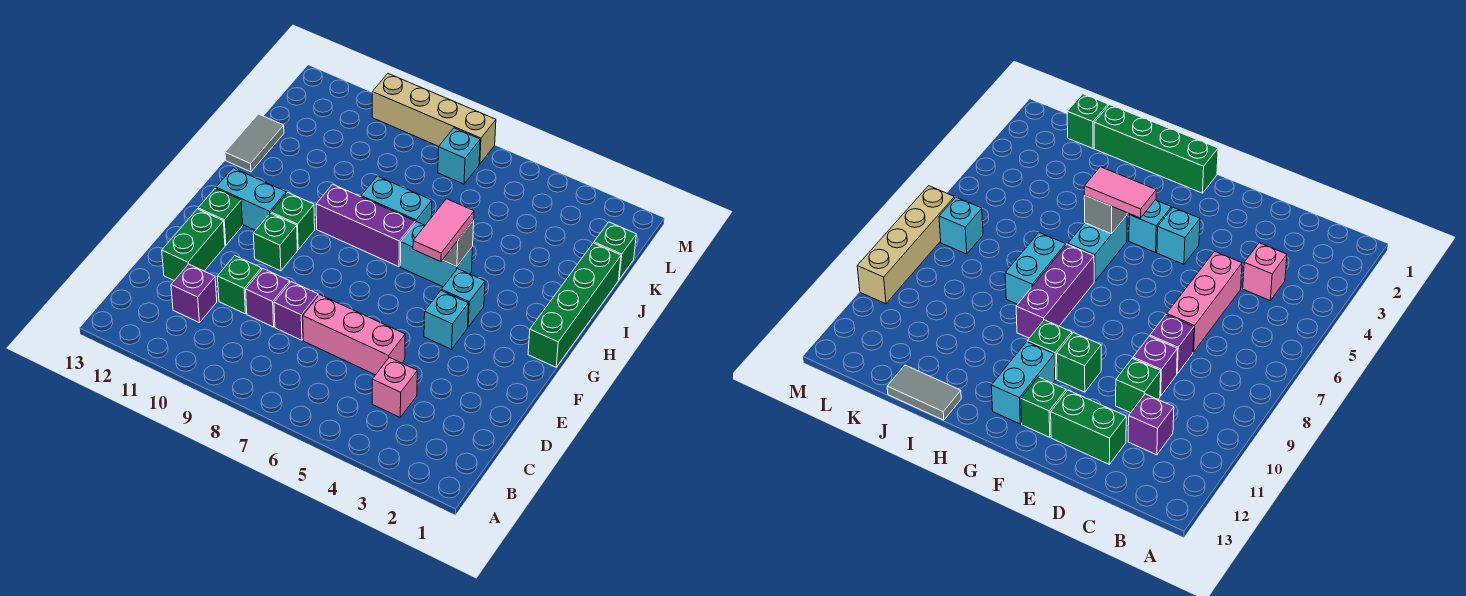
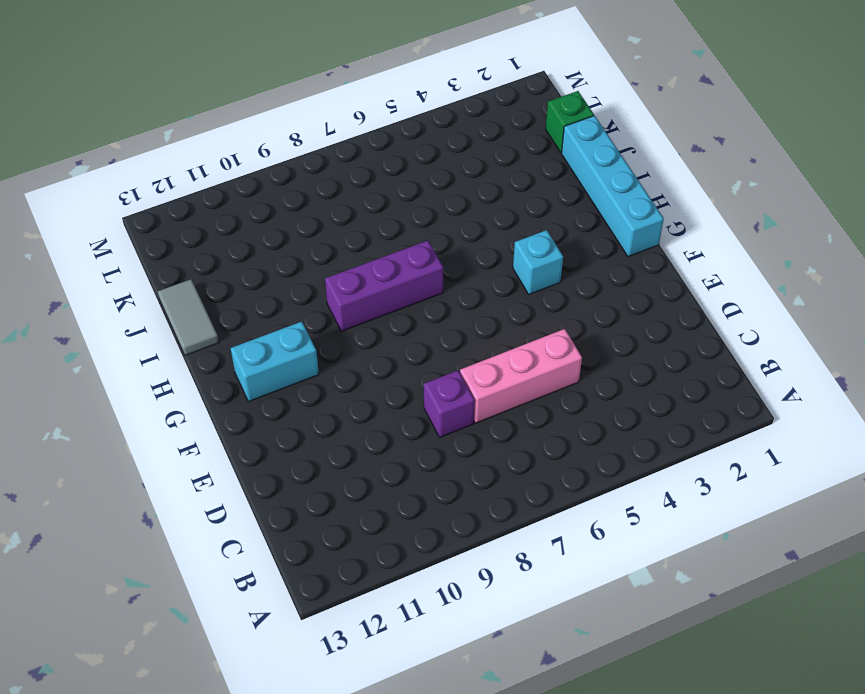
cyan brick G1:J1 level 1 -> green brick G1:J1 level 1
none -> pink brick C4 level 1
none -> purple brick C11 level 1
none -> purple brick D9 level 1

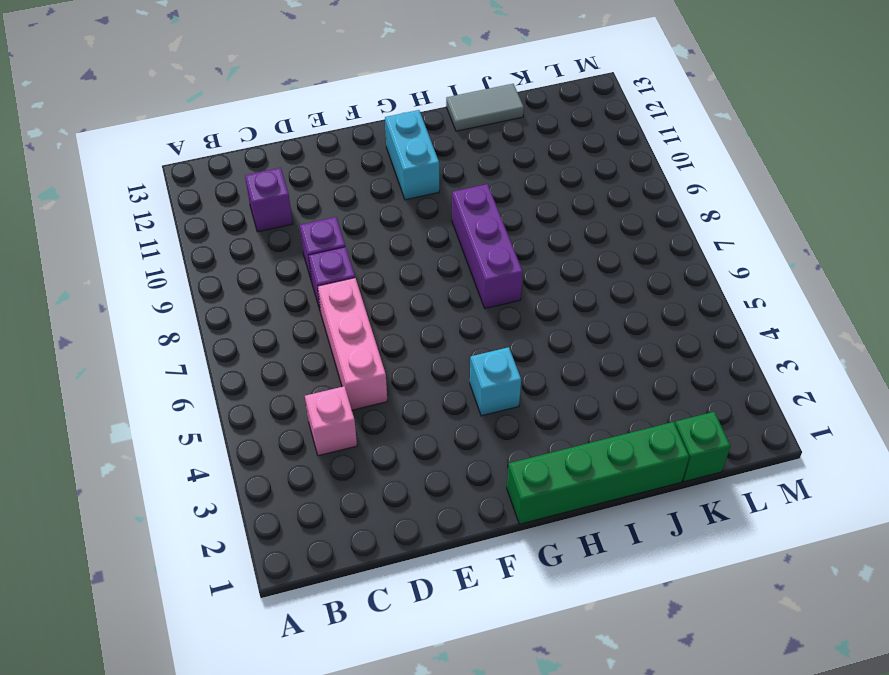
none -> green brick D10 level 1
none -> green brick D12:E12 level 1
none -> cyan brick F4 level 1

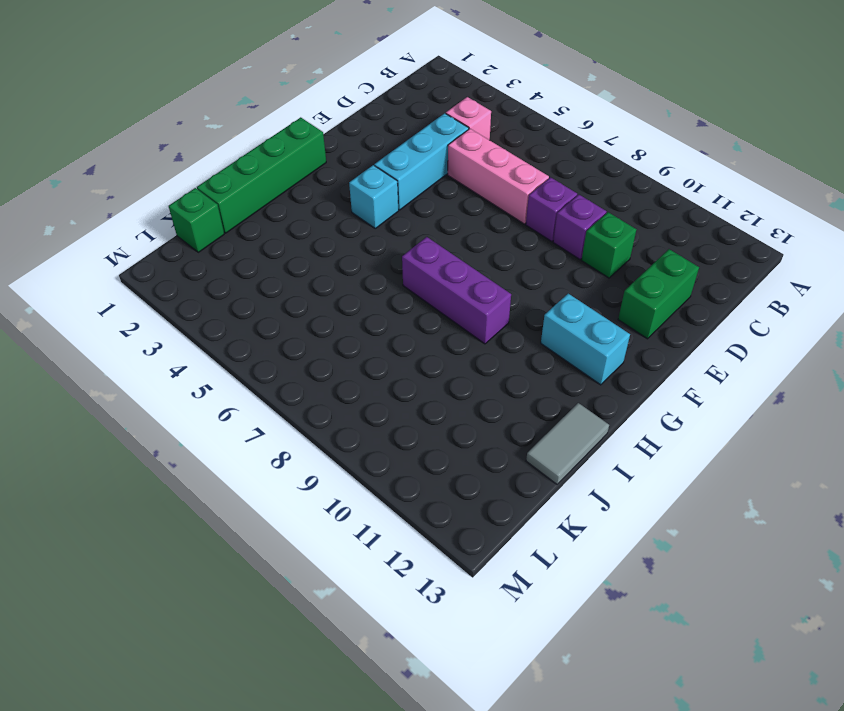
cyan brick D4:F4 level 1 -> cyan brick F4 level 1
none -> purple brick C11 level 1
none -> green brick F10 level 1
none -> green brick F12 level 1

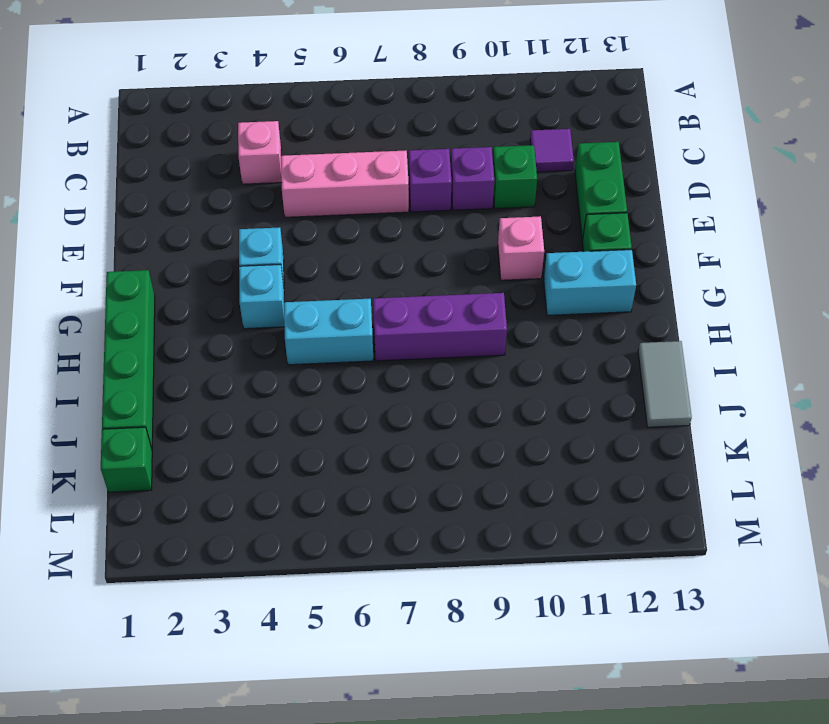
purple tile C11 level 1 -> purple brick C11 level 1
pink brick F10 level 1 -> green brick F10 level 1
none -> green brick G10 level 1
none -> cyan brick I7:I8 level 1
none -> cyan brick L7 level 1

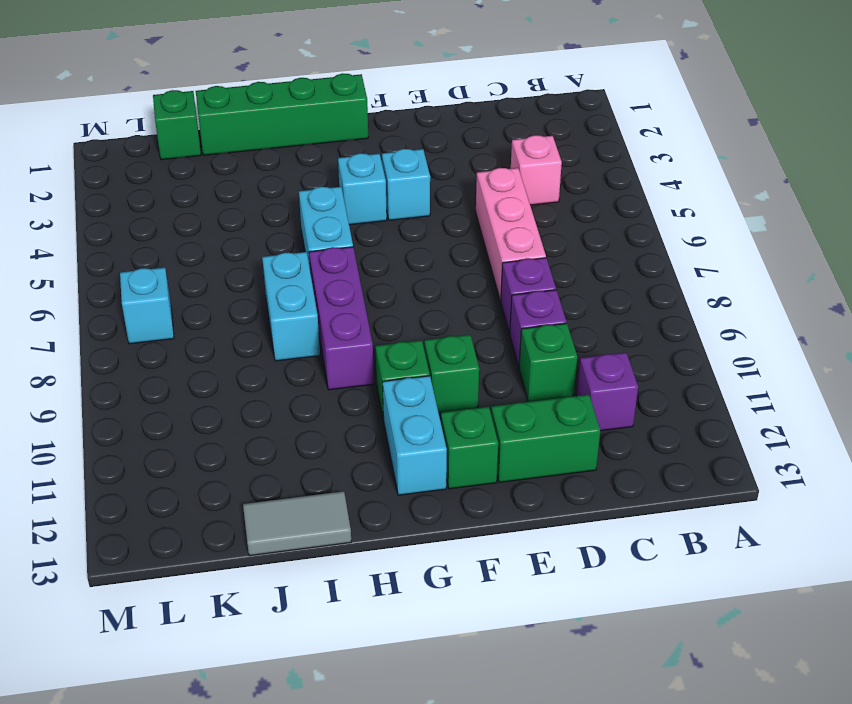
none -> tan brick M7:M10 level 1
none -> grey brick H5 level 2
none -> pink tile G5:H5 level 3

